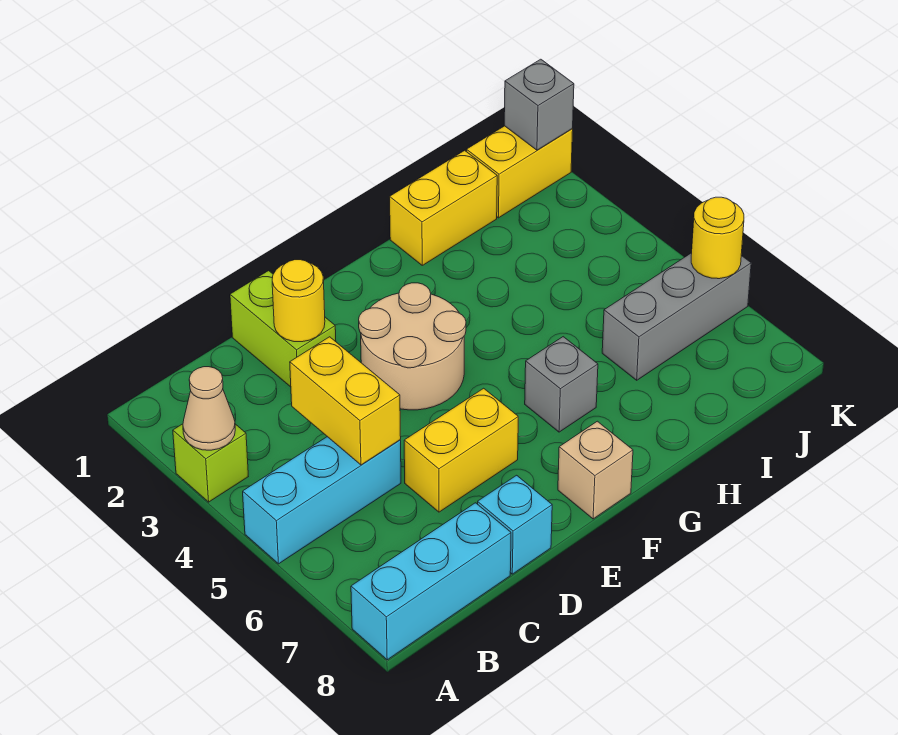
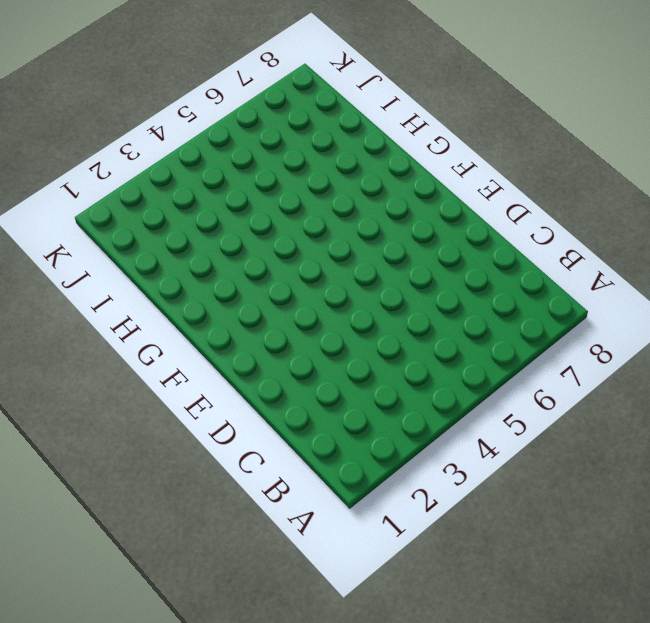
none -> lime brick A3 level 1
none -> cyan brick A5:C5 level 1
none -> cyan brick A8:C8 level 1

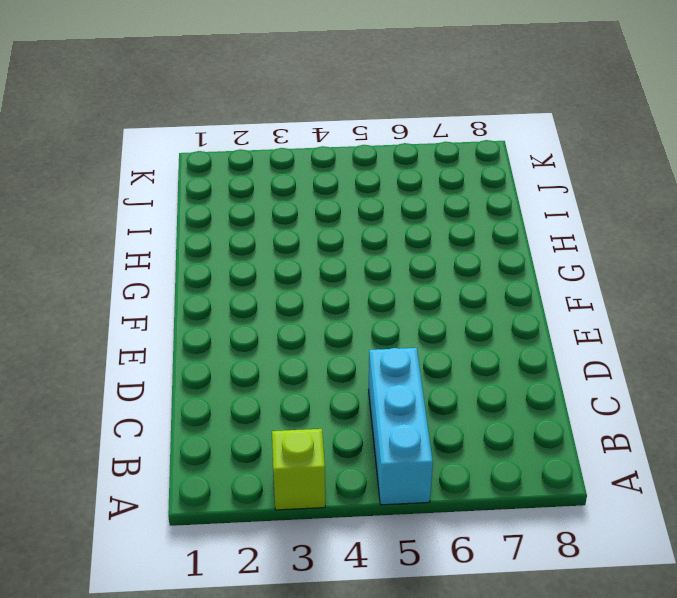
none -> cyan brick A8:C8 level 1
none -> lime brick D1:D2 level 1
none -> yellow brick D6:E6 level 1

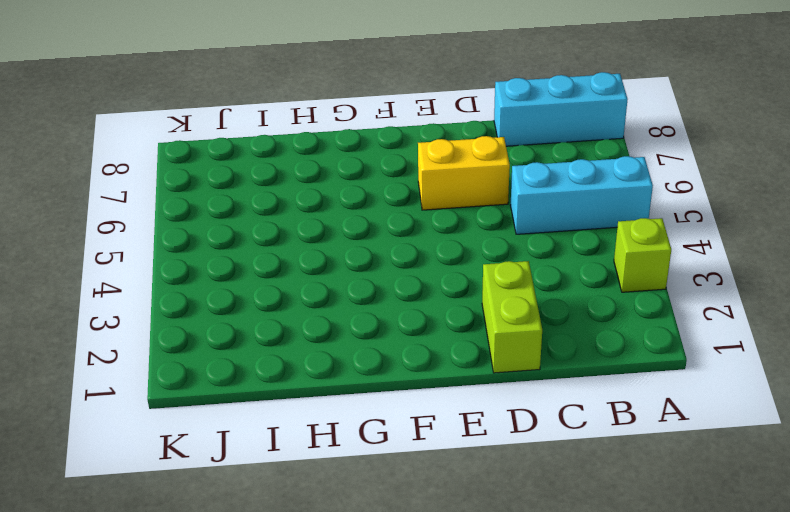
none -> cyan brick D8 level 1
none -> tan round brick E3:F4 level 1
none -> tan brick F8 level 1

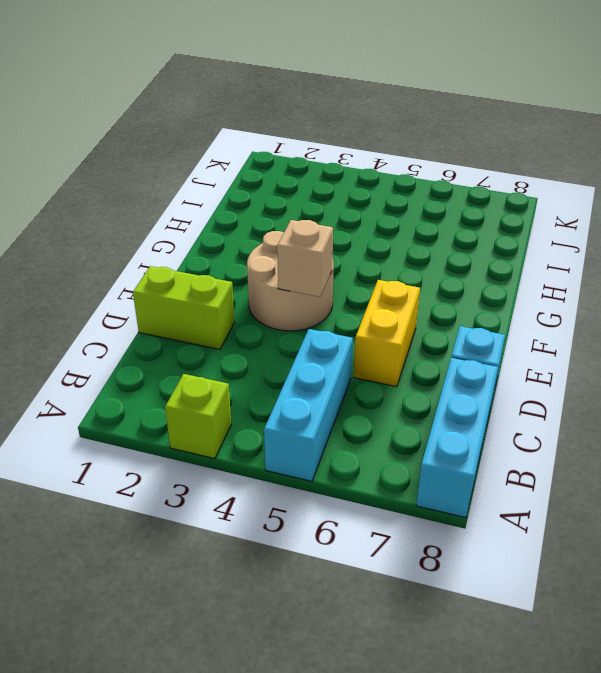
tan brick E4 level 2 -> tan brick F8 level 1
none -> grey brick G6 level 1
none -> yellow brick H1:I1 level 1
none -> grey brick I6:K6 level 1

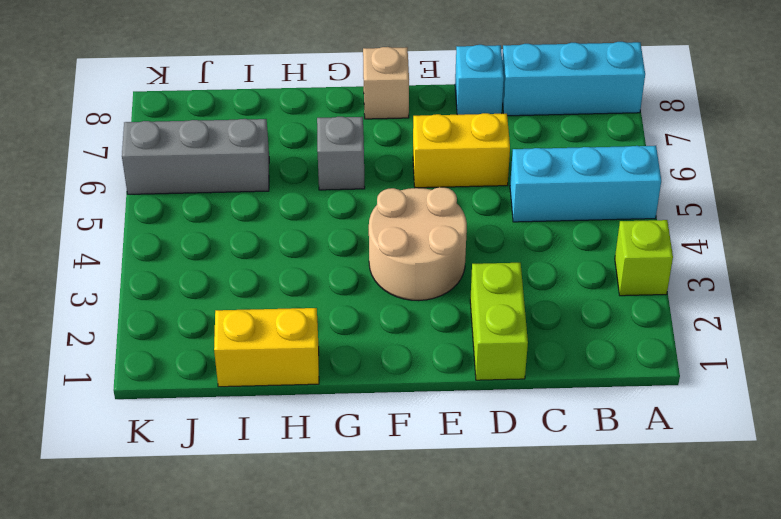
none -> yellow brick J1:K1 level 1
none -> tan cone A3 level 2
none -> yellow brick C4:C5 level 2

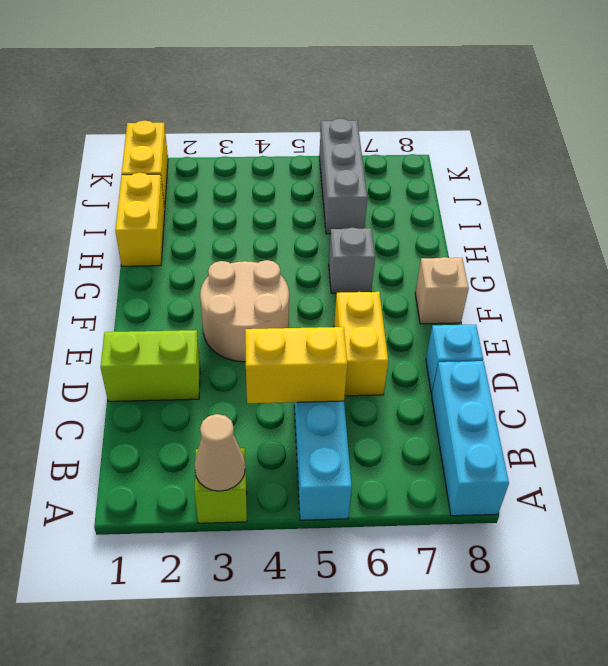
none -> yellow round brick D2 level 2
none -> grey brick K1 level 2
none -> yellow round brick K6 level 2

